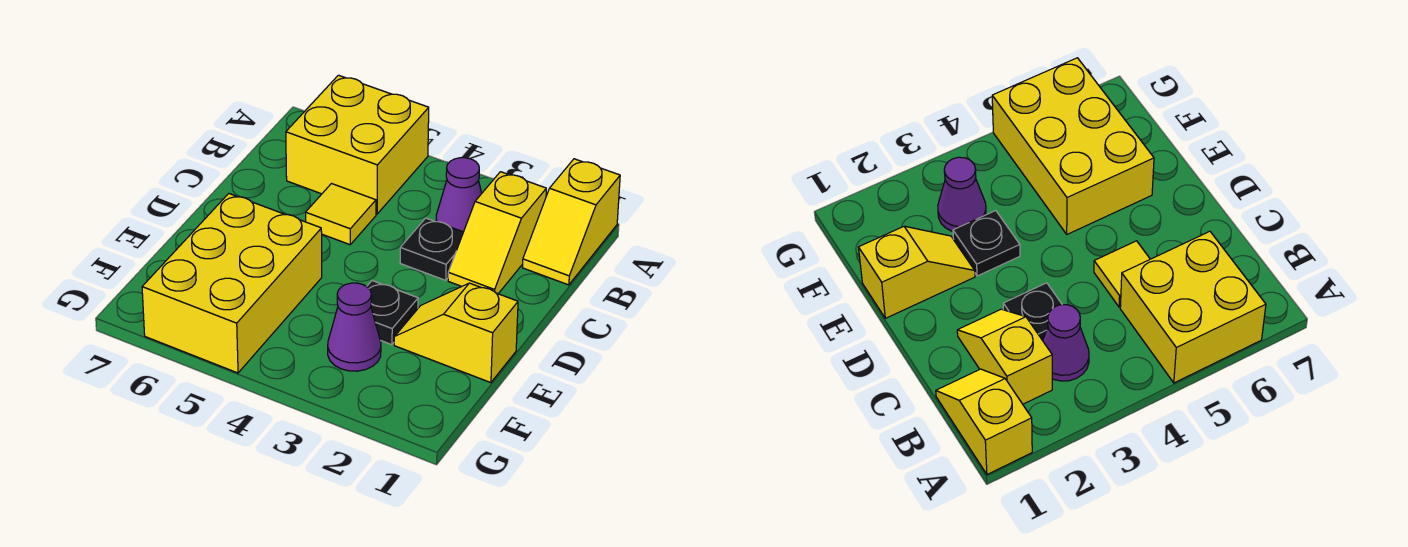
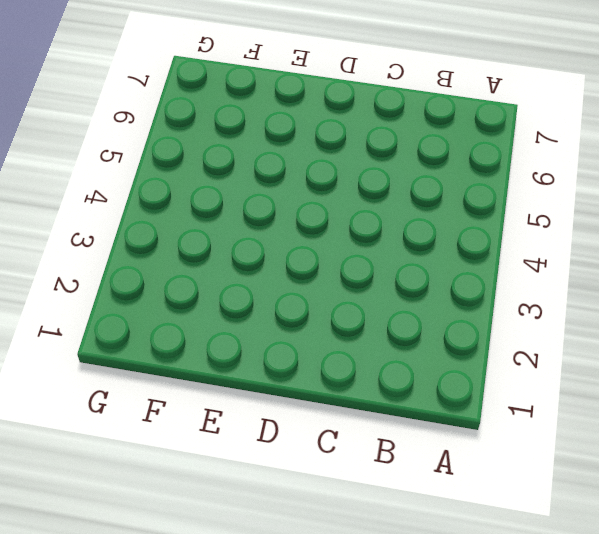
none -> yellow slope A1:B1 level 1 top A
none -> yellow brick A5:B6 level 1

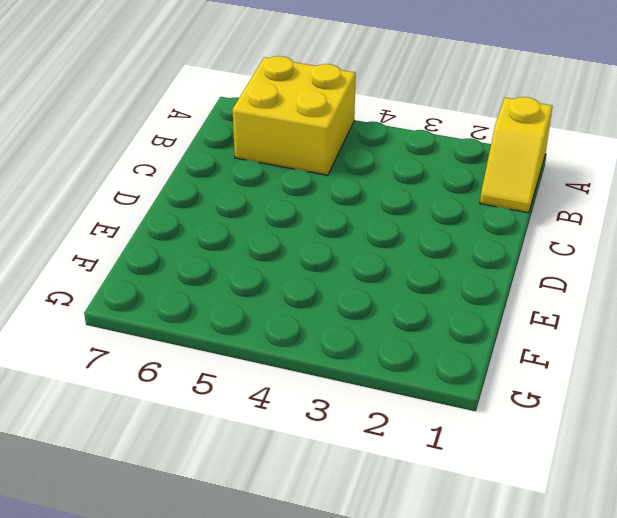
none -> yellow slope B2:C2 level 1 top B
none -> purple cone B3 level 1

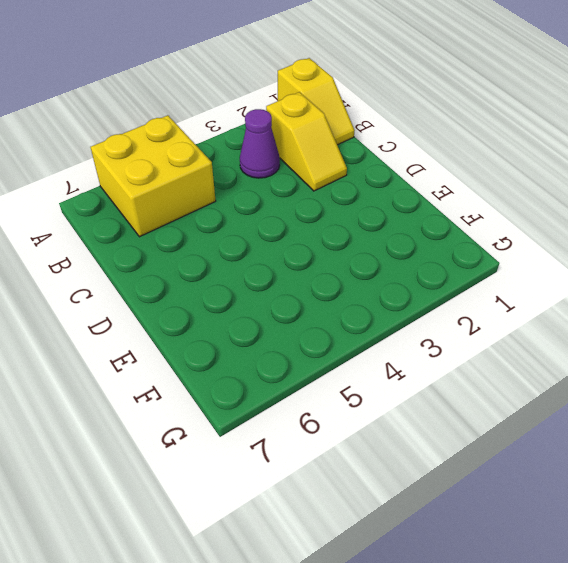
none -> black plate C3 level 1
none -> yellow tile C5 level 1

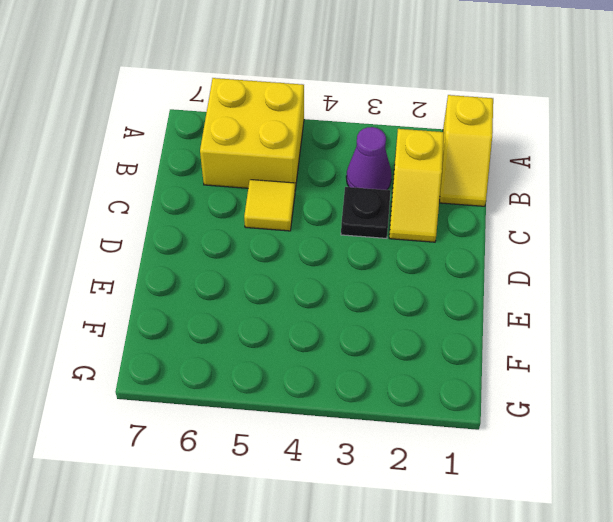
none -> yellow slope E1:E2 level 1 top 1
none -> black plate E3 level 1

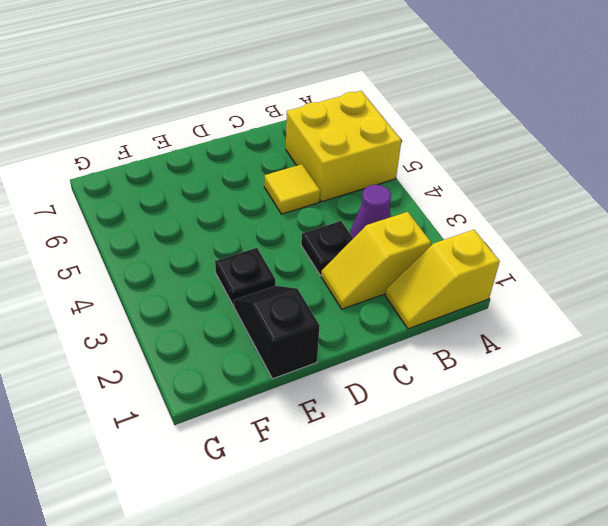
black slope E1:E2 level 1 top 1 -> yellow slope E1:E2 level 1 top 1
none -> yellow brick E5:G6 level 1
none -> purple cone F3 level 1

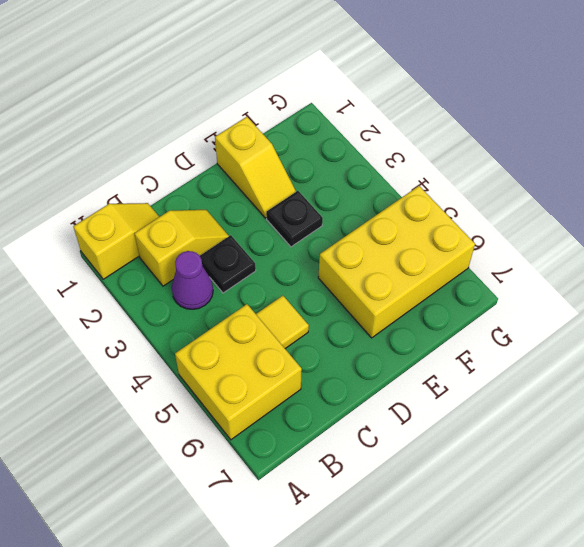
none -> purple cone F3 level 1

